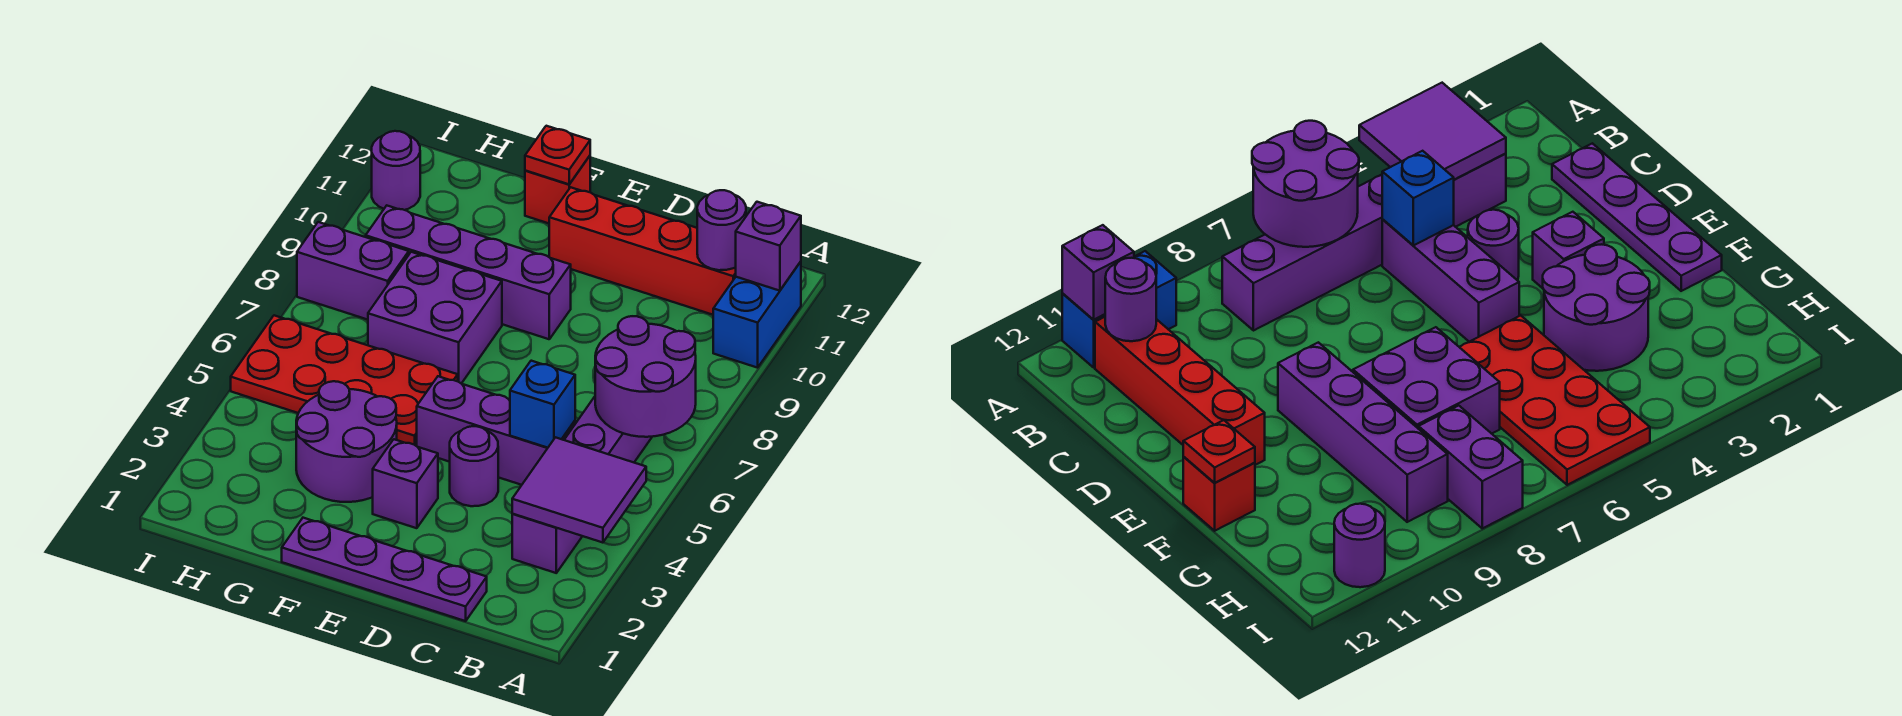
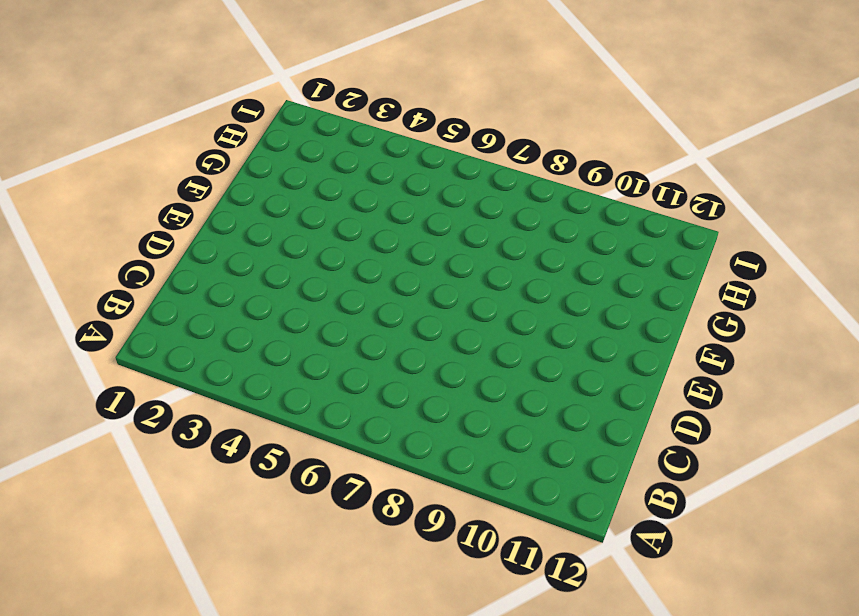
none -> blue brick A10:A11 level 1
none -> purple brick B3:B8 level 1
none -> red brick B11:E11 level 1

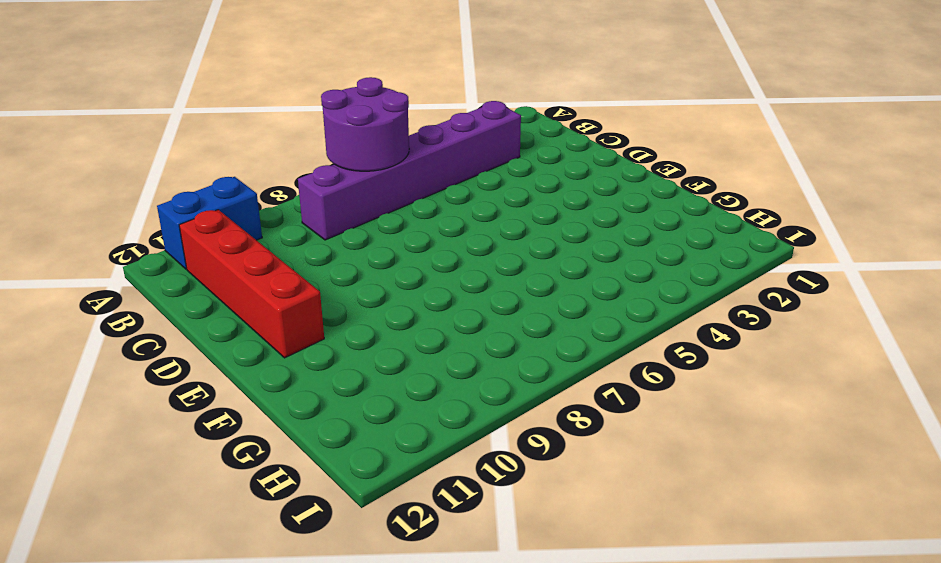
none -> purple plate C1:F1 level 1
none -> purple brick C5:E5 level 1
none -> purple round brick D4 level 1

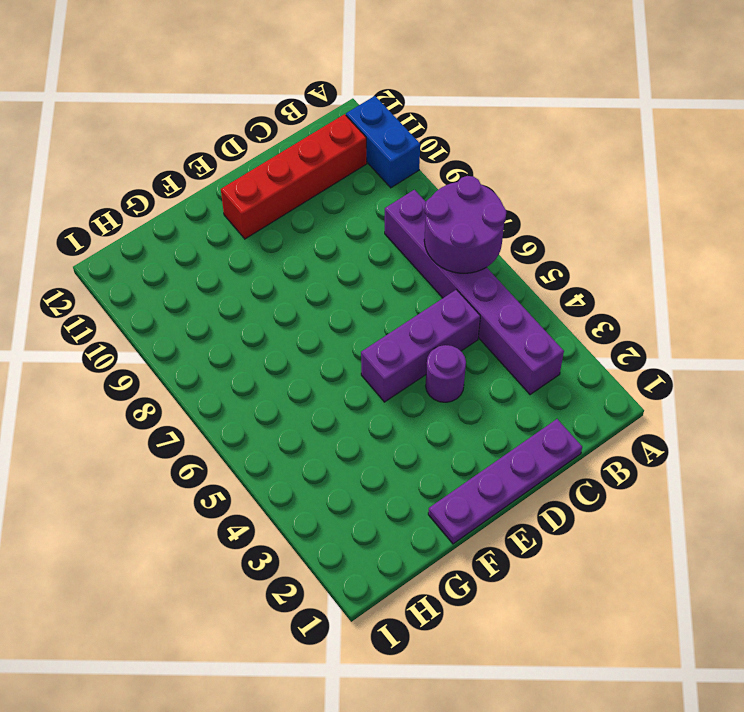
none -> purple brick E3 level 1
none -> purple brick E9:H9 level 1
none -> purple round brick F3:G4 level 1

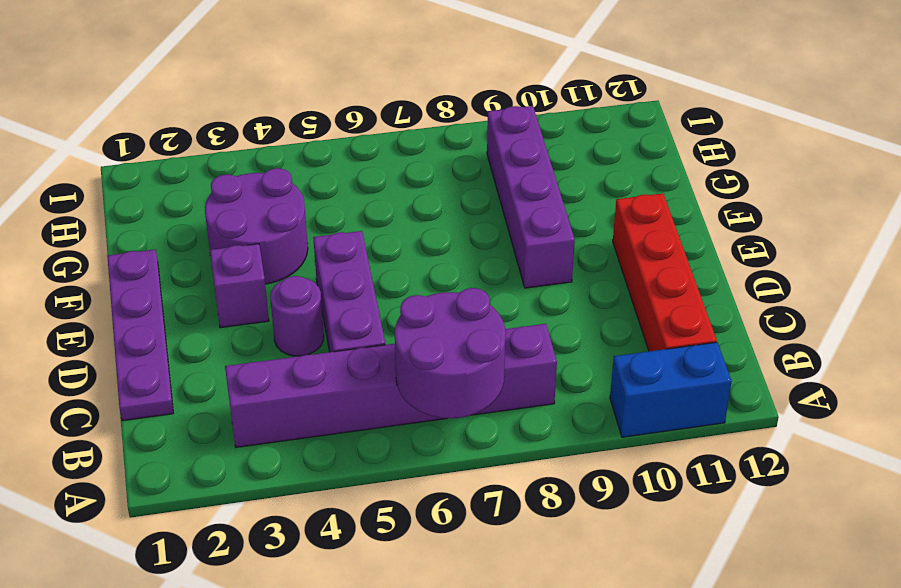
none -> red plate F5:I6 level 1
none -> purple brick F7:G8 level 1
none -> red brick F12 level 1

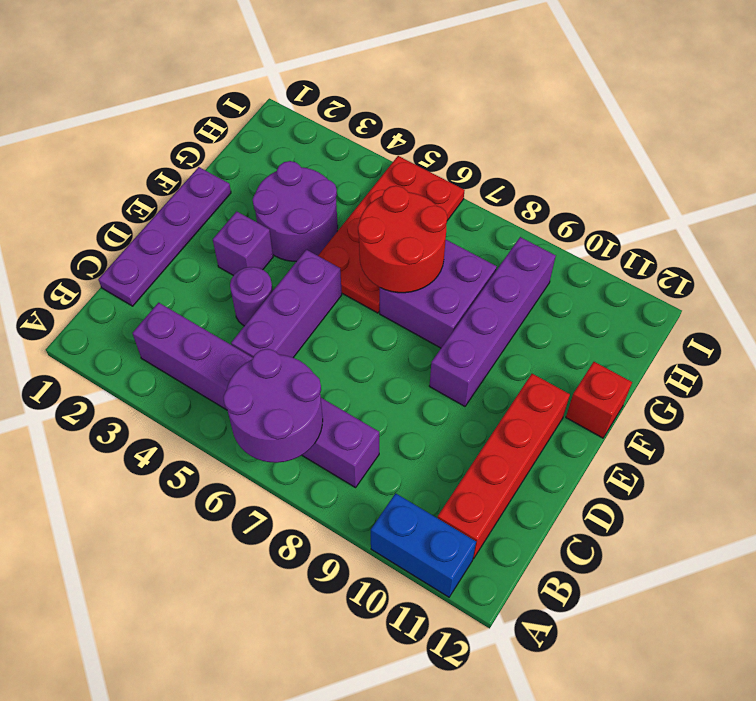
red round brick F6:G7 level 2 -> none
none -> purple brick H8:I8 level 1
none -> purple round brick I11 level 1
none -> purple tile A3:B4 level 2

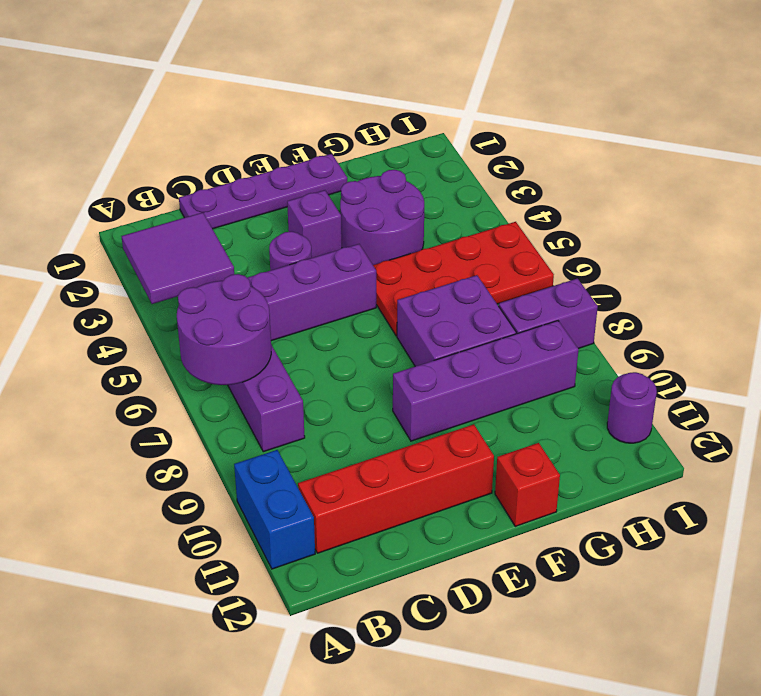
none -> purple brick A11 level 2
none -> purple round brick B11 level 2
none -> blue brick C5 level 2

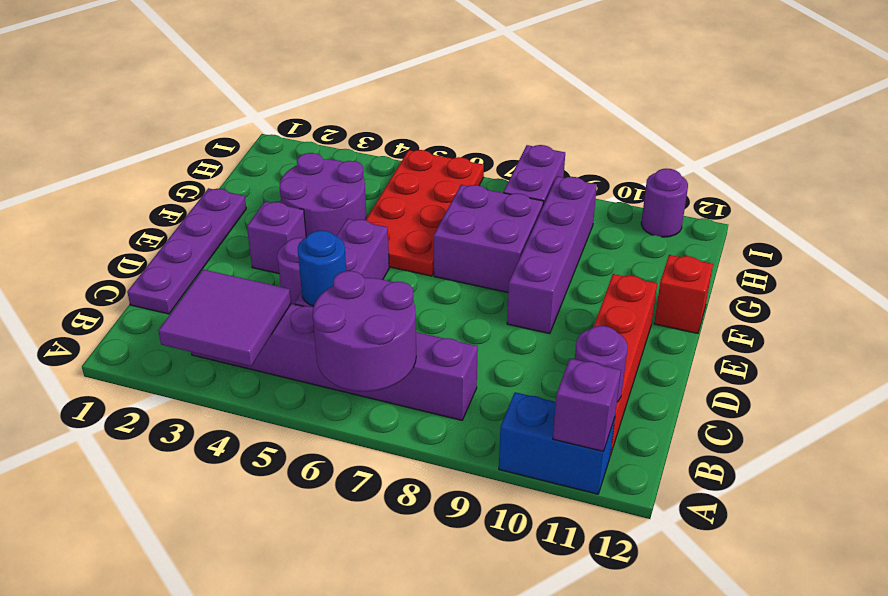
blue round brick C5 level 2 -> blue brick C5 level 2
none -> red plate F12 level 2

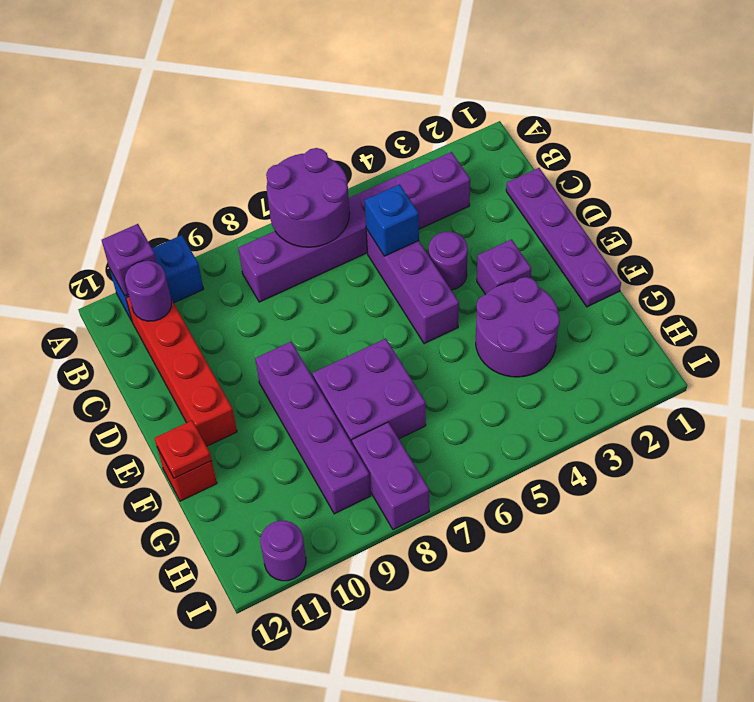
none -> red plate F5:I6 level 1
none -> purple tile A3:B4 level 2

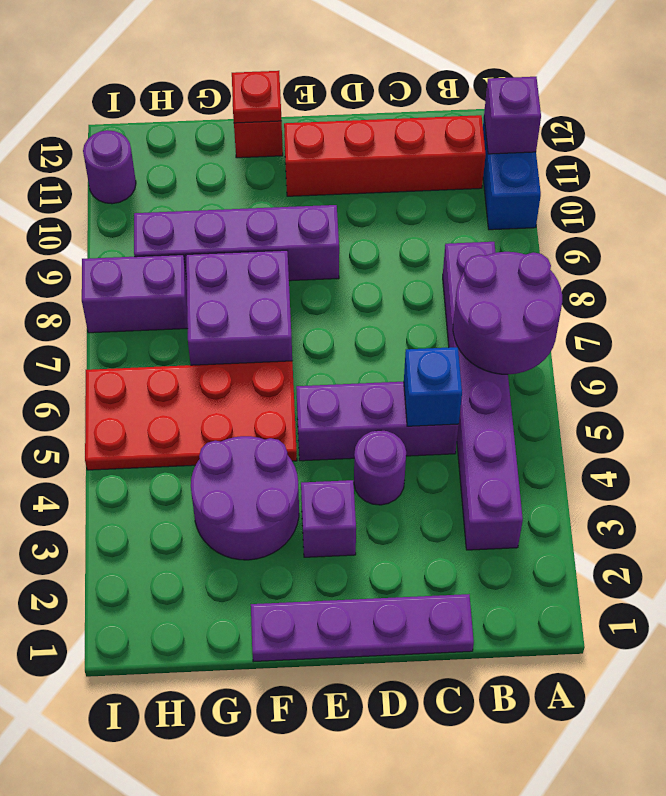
none -> purple tile A3:B4 level 2
none -> purple round brick B11 level 2

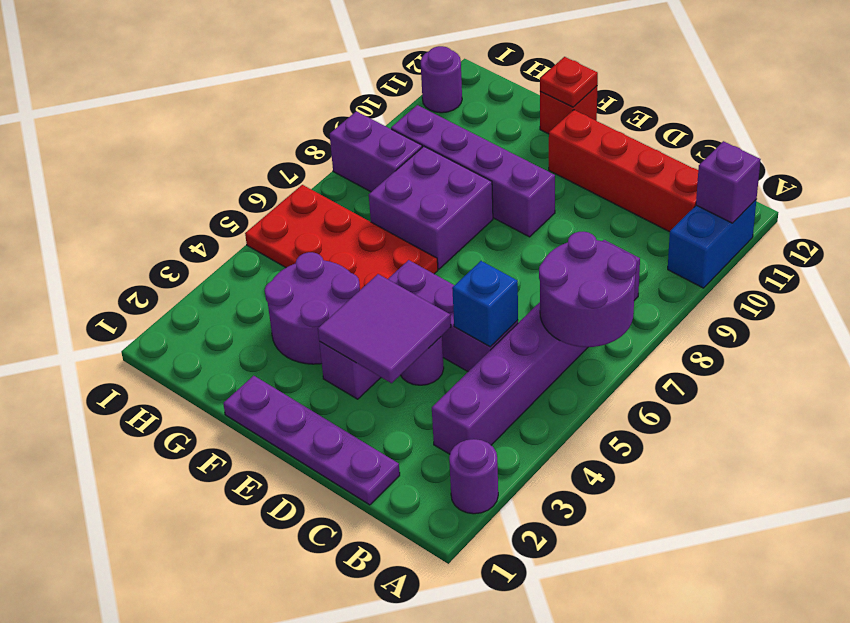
purple round brick A2 level 1 -> purple round brick B11 level 2
purple tile D3:E4 level 2 -> purple tile A3:B4 level 2

